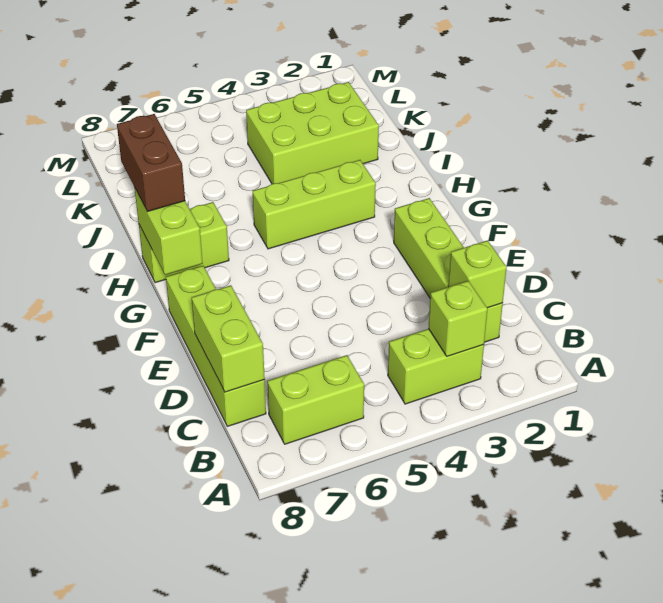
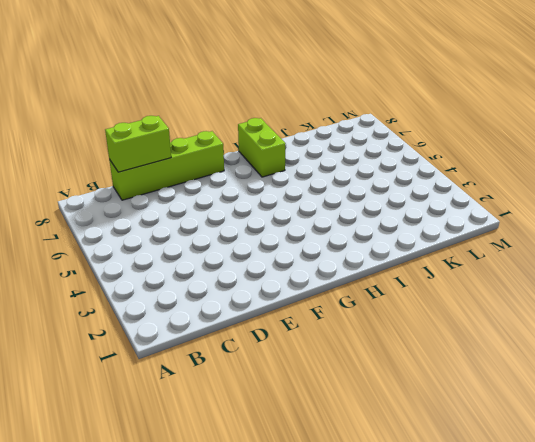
none -> lime brick B3:B4 level 1
none -> lime brick B6:B7 level 1
none -> lime brick C2:F2 level 1

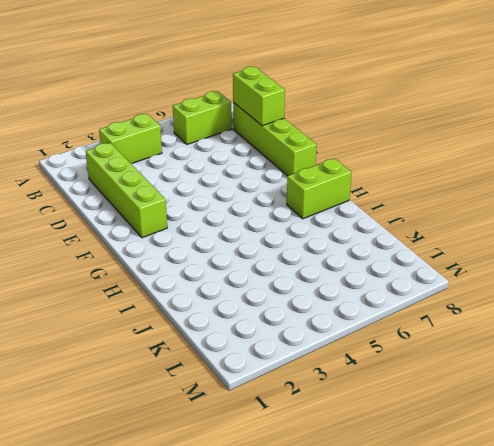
none -> lime brick H3:H5 level 1
none -> lime brick J2:K4 level 1
none -> lime brick B3 level 2

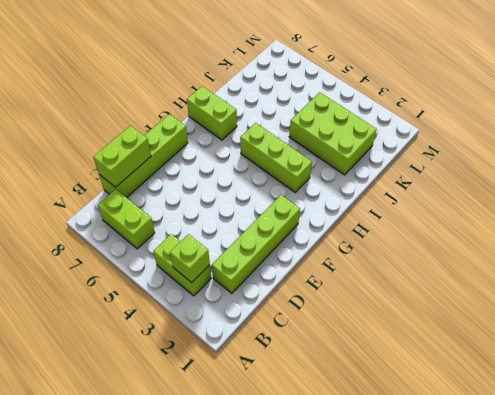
none -> lime brick C2 level 2
none -> lime brick G8:H8 level 2
none -> brown brick H8:I8 level 3

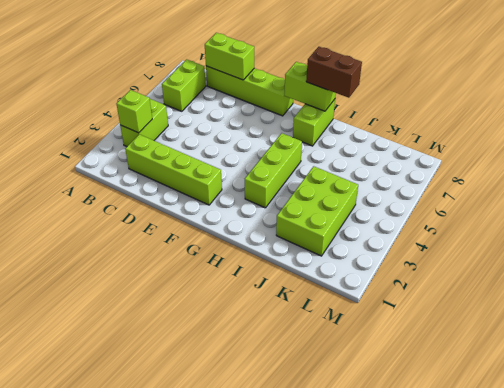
none -> lime brick C2 level 2

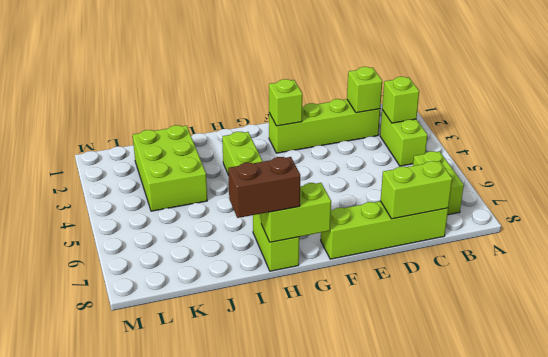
lime brick F2 level 2 -> none

